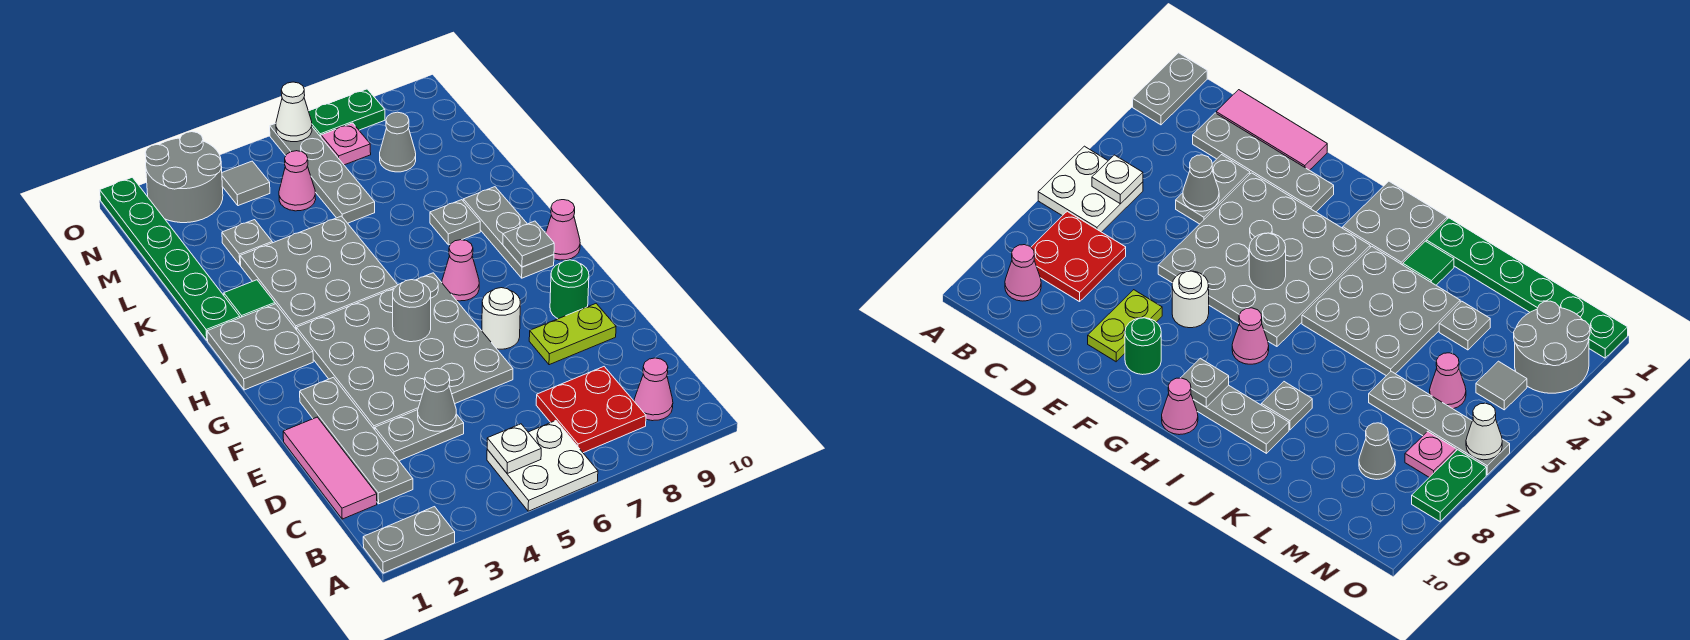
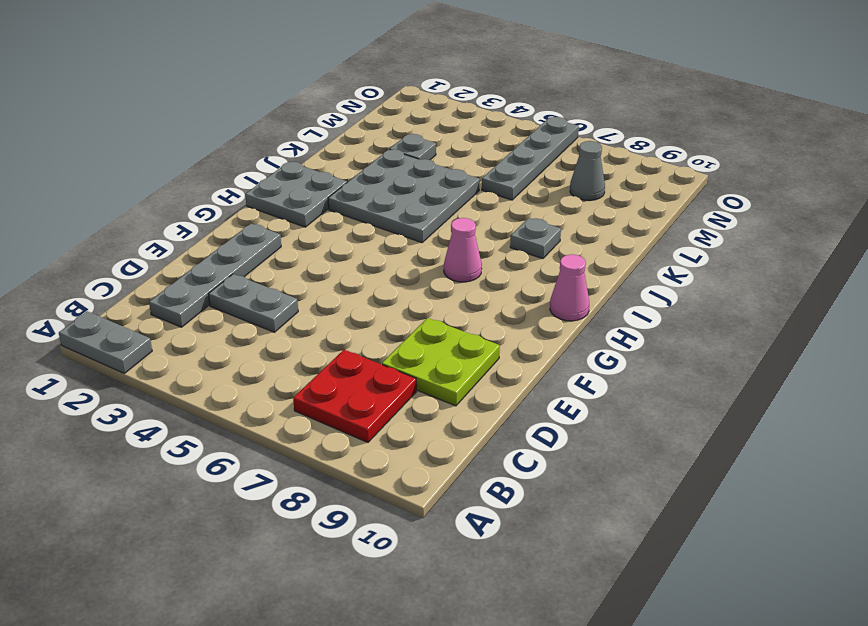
lime plate D8:E9 level 1 -> lime plate E8:E9 level 1
none -> white plate A5:B6 level 1
none -> pink cone B9 level 1
none -> pink tile C1:E1 level 1
none -> grey plate E3:H6 level 1

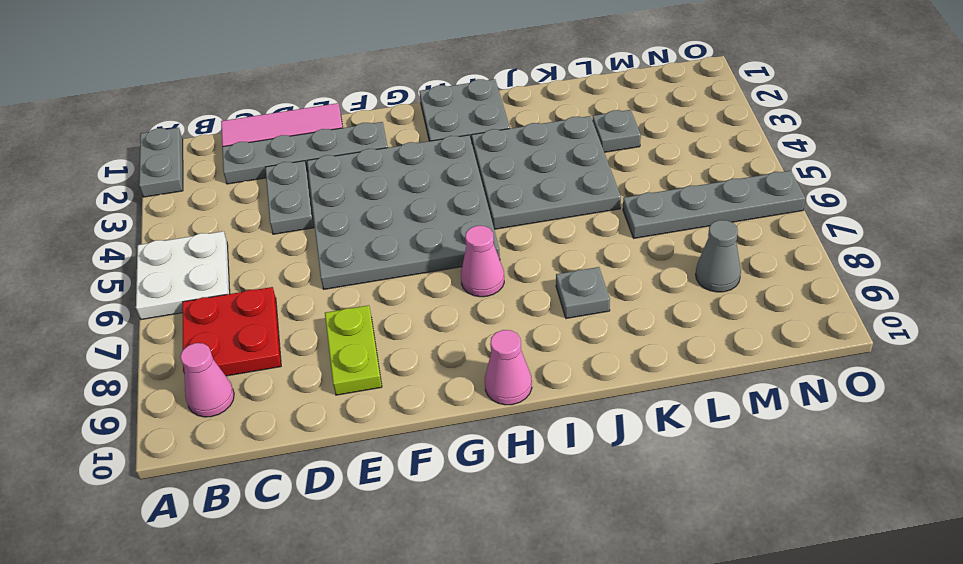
none -> white round brick F7 level 1
none -> green round brick F9 level 1
none -> grey plate H9:J9 level 1
none -> green plate J1:O1 level 1

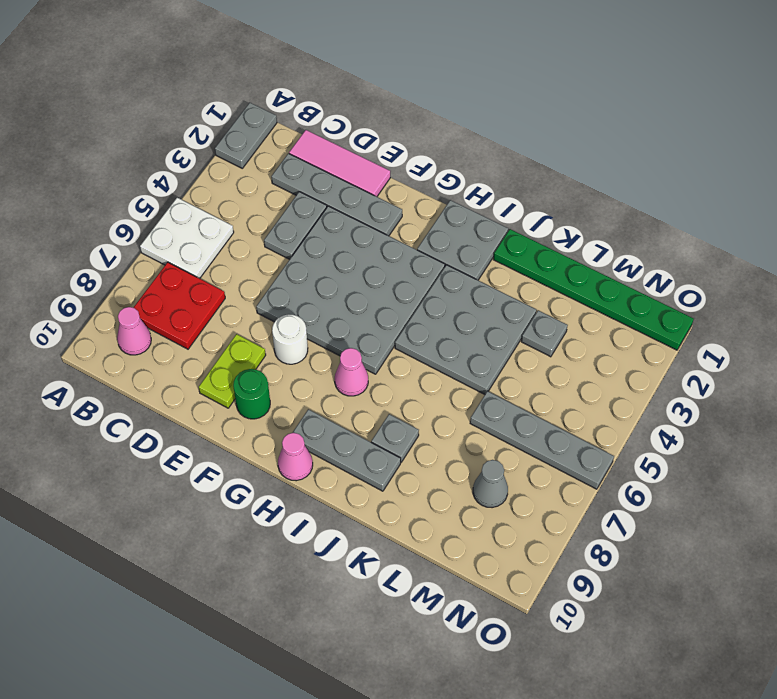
none -> green tile J2 level 1
none -> pink cone M5 level 1
none -> grey round brick N2:O3 level 1
none -> grey tile N4 level 1

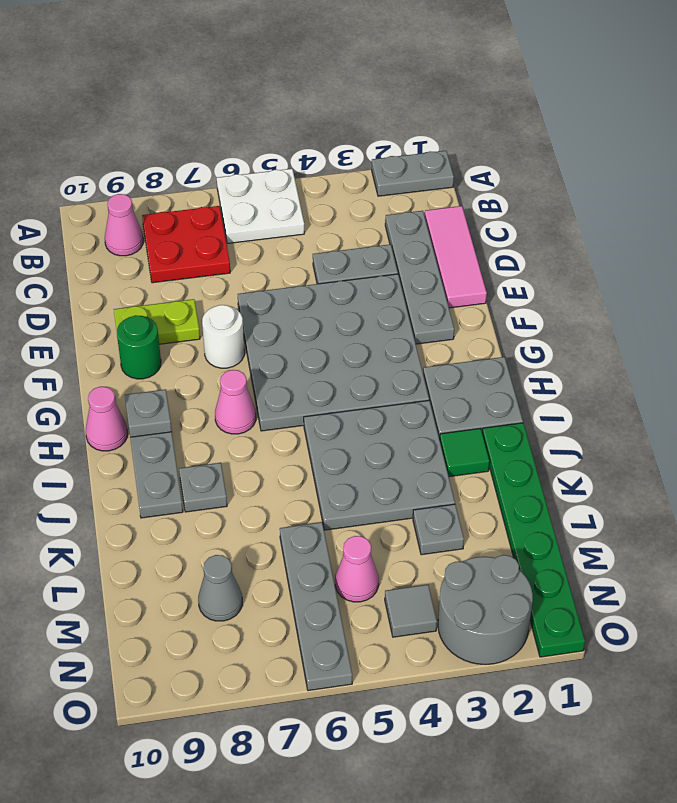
none -> pink plate N7 level 1
none -> green plate O7:O8 level 1
none -> white plate B5 level 2
none -> grey cone D4 level 2

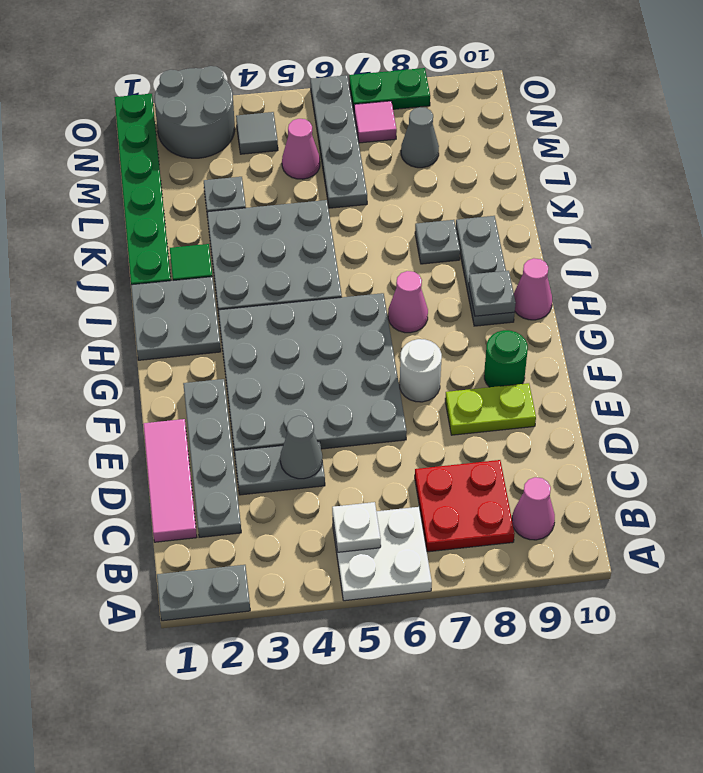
pink tile N7 level 1 -> pink plate N7 level 1
none -> grey round brick G5 level 2
none -> white cone O6 level 2

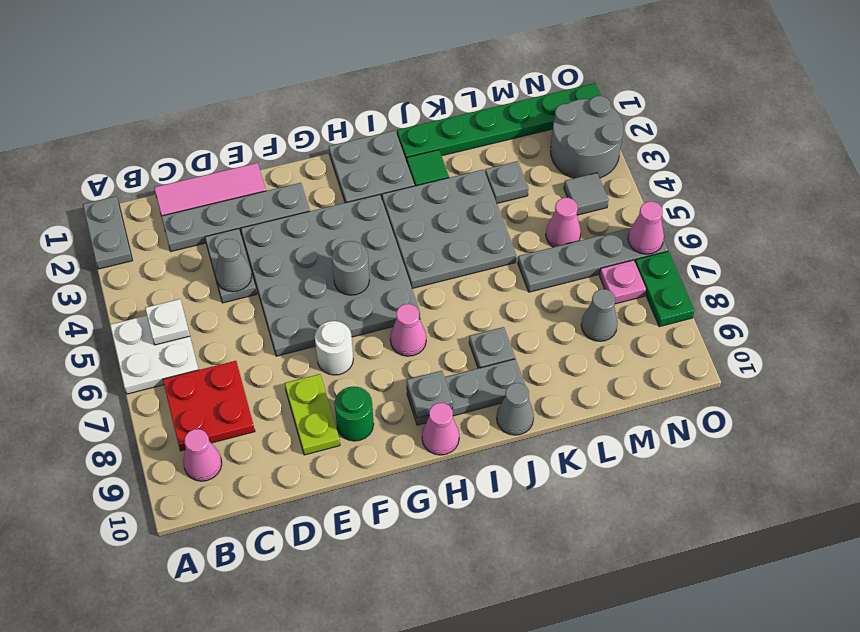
grey cone J10 level 1 -> none
pink cone O6 level 2 -> white cone O6 level 2

